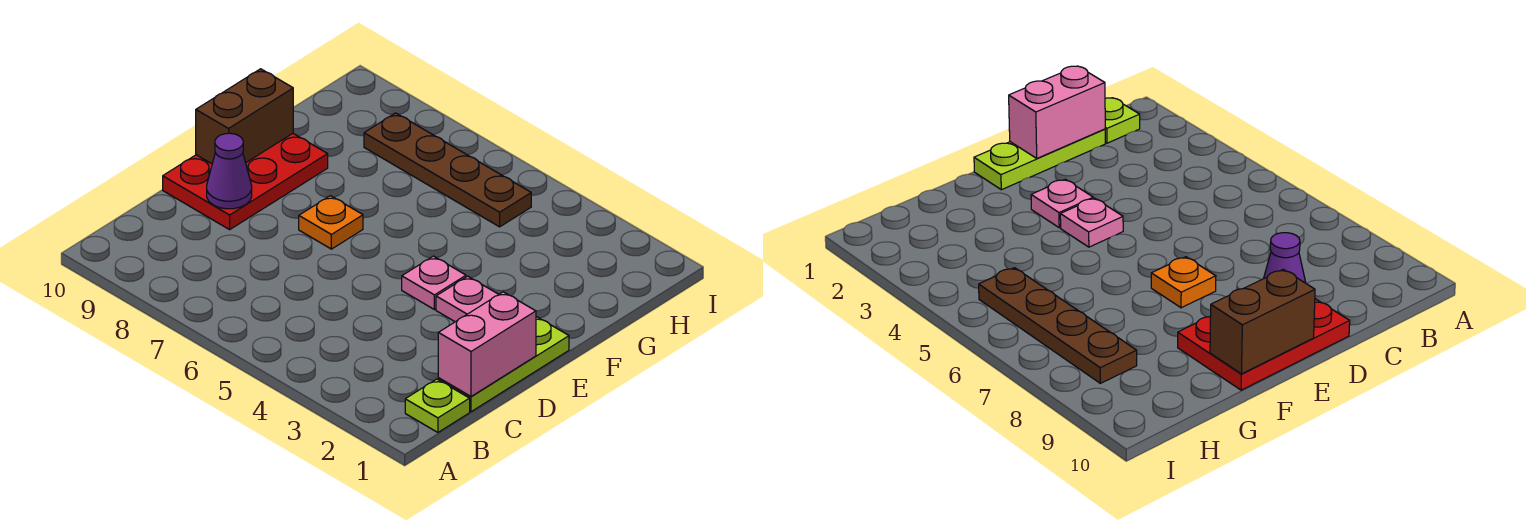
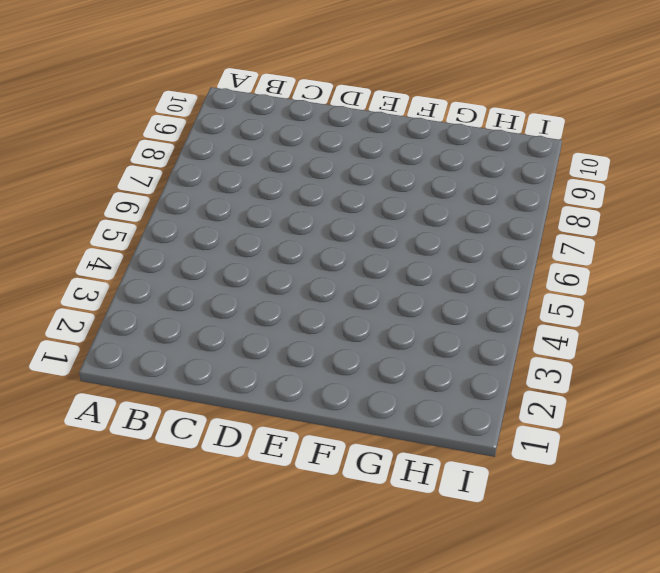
none -> lime plate B1 level 1
none -> lime plate C1:E1 level 1

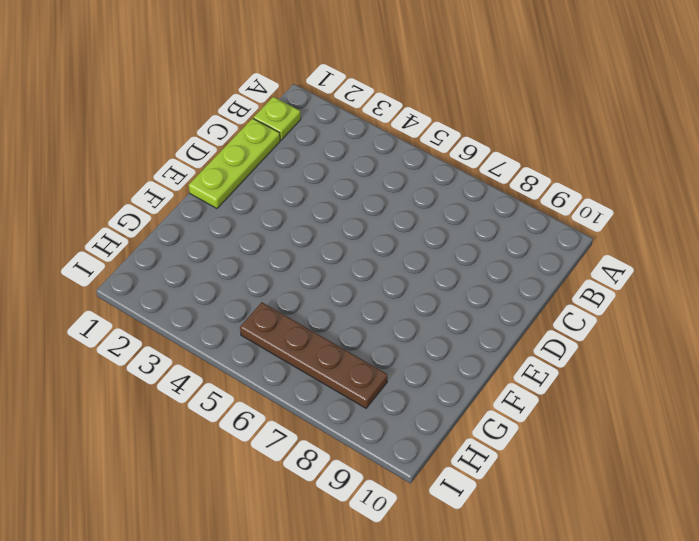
none -> red plate D9:F10 level 1
none -> pink plate E3 level 1

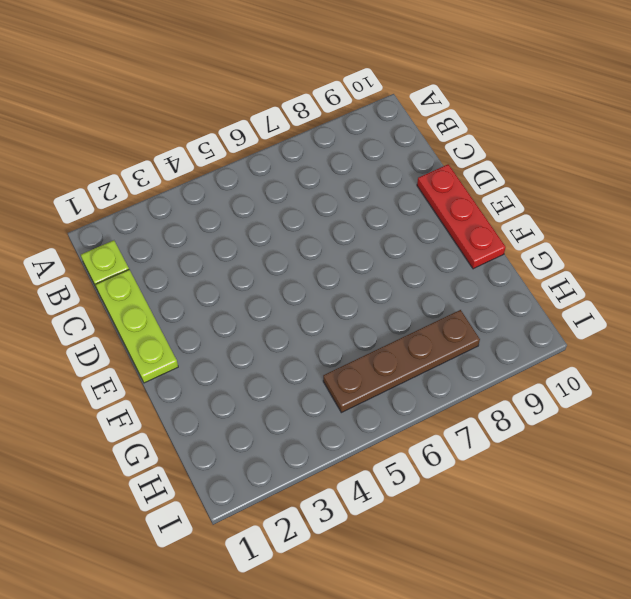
red plate D10:F10 level 1 -> red plate D9:F10 level 1
none -> pink plate E3 level 1
none -> pink plate E4 level 1

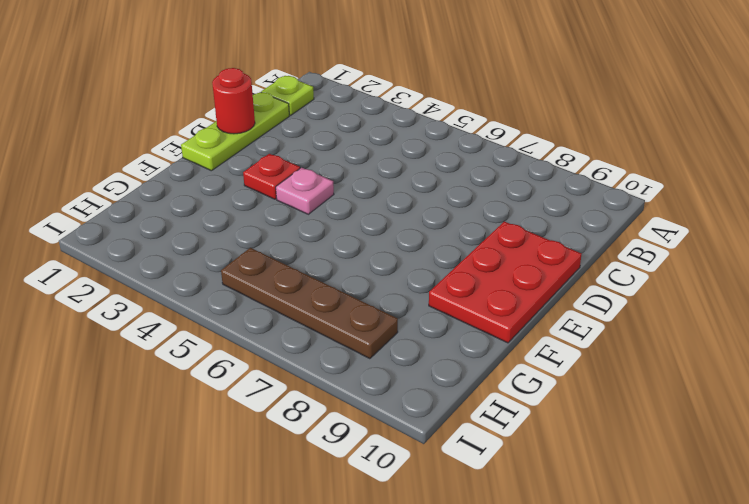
red round brick D1 level 2 -> pink brick C1:D1 level 2
red plate E3 level 1 -> pink plate E3 level 1
none -> orange plate E7 level 1
none -> purple cone D9 level 2

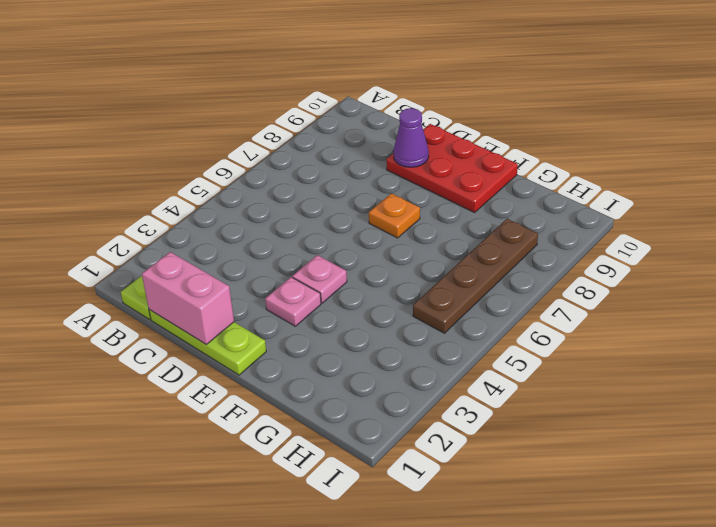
none -> brown brick E10:F10 level 2

